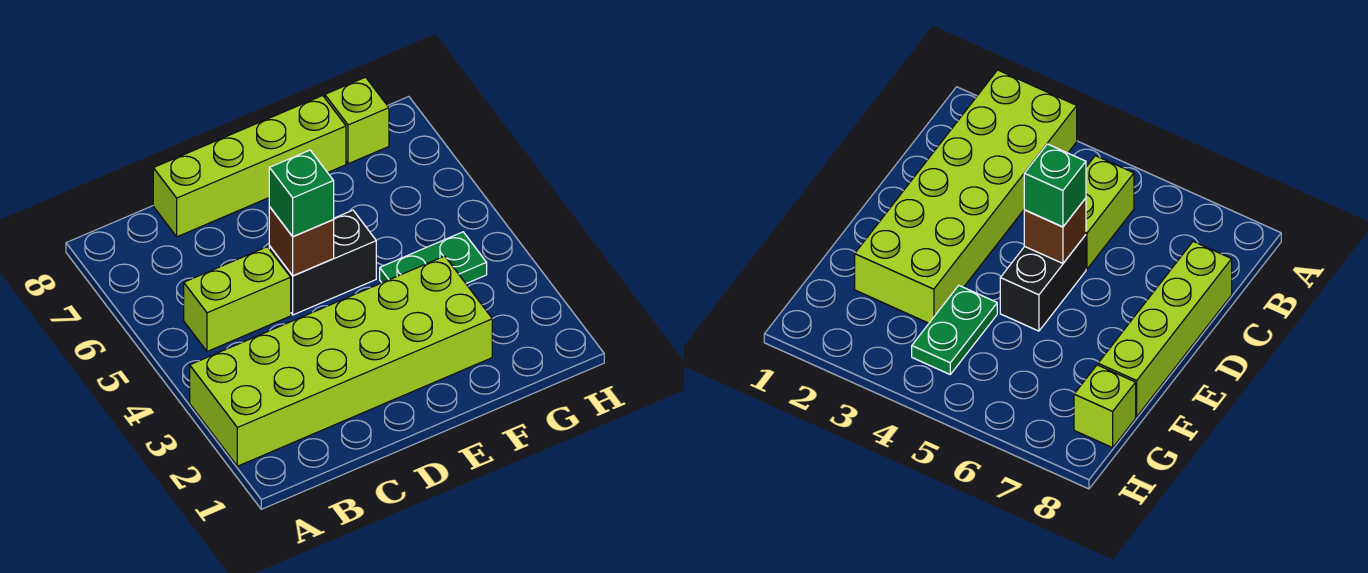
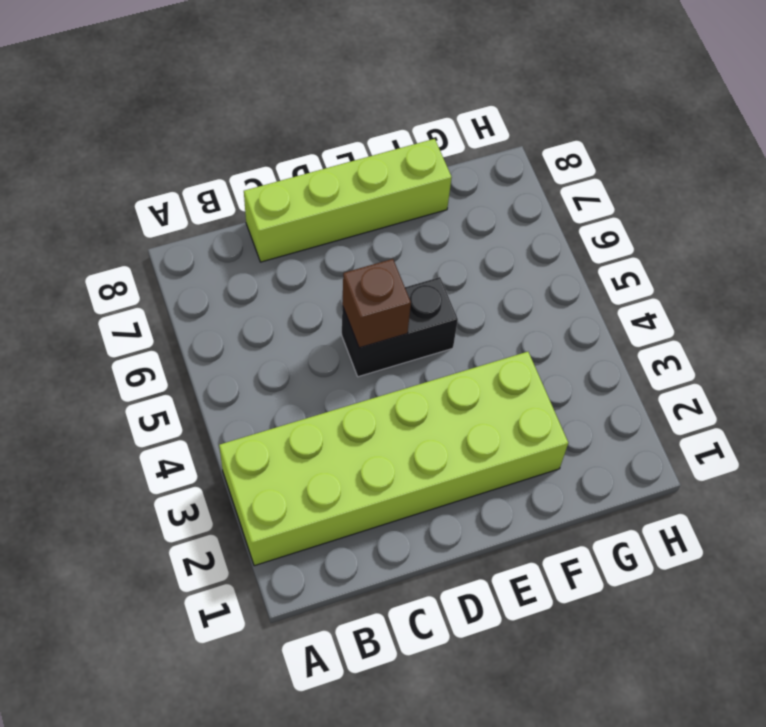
none -> lime brick B5:C5 level 1
none -> green plate F4:G4 level 1

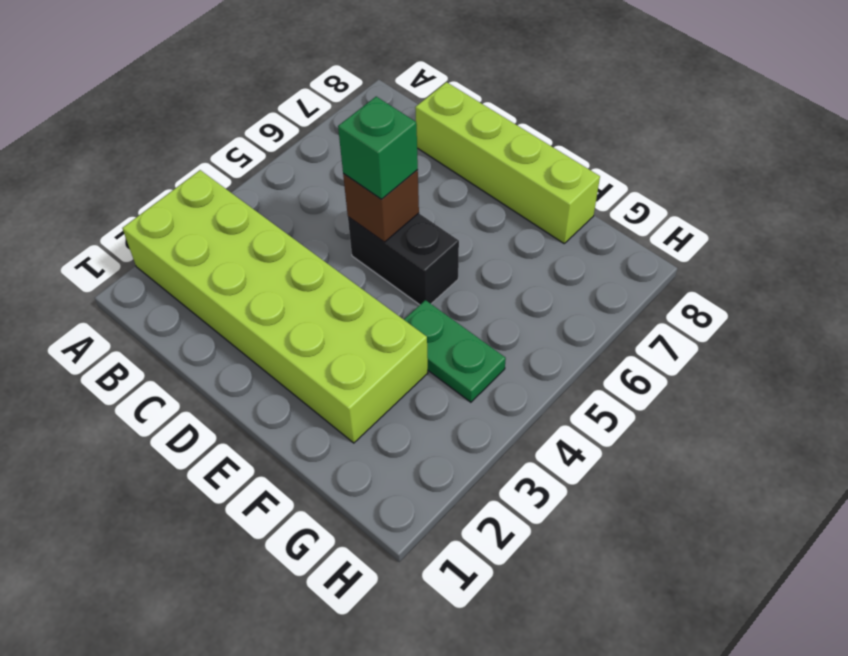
none -> lime brick B5:C5 level 1
none -> lime brick G8 level 1

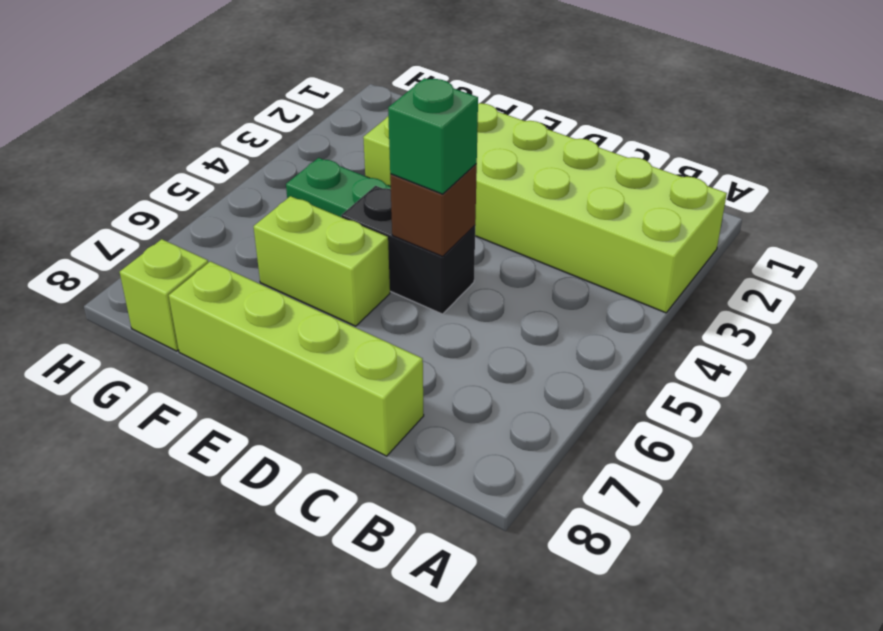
lime brick E6:F6 level 1 -> lime brick B5:C5 level 1

